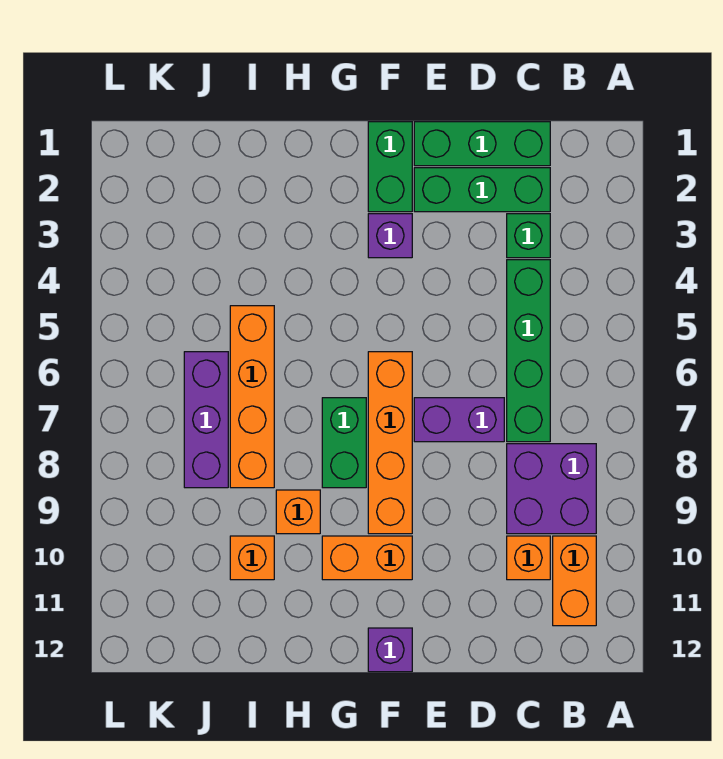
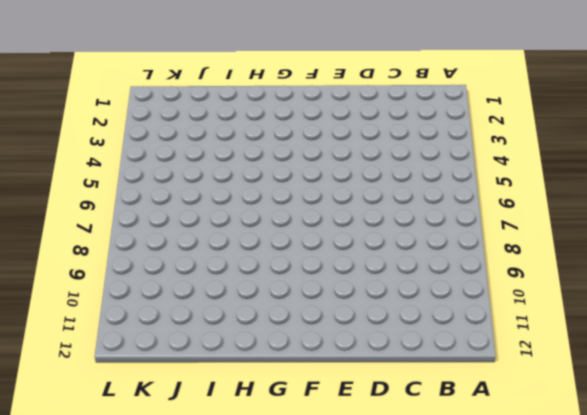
none -> purple brick B8:C9 level 1
none -> orange brick B10:B11 level 1
none -> green brick C1:E1 level 1

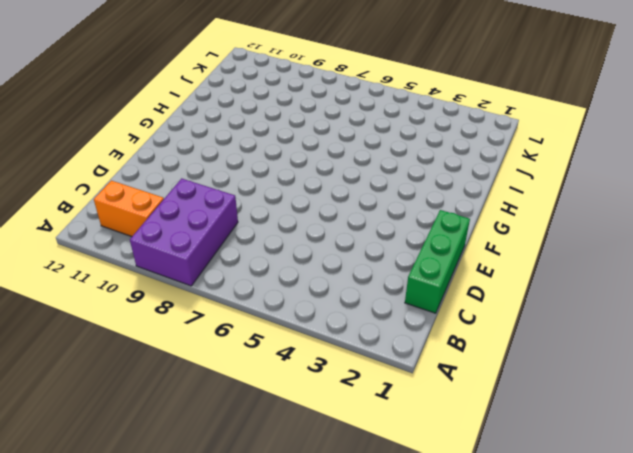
purple brick A8:C9 level 1 -> purple brick B8:C9 level 1
none -> green brick C2:E2 level 1
none -> green brick C3 level 1
none -> green brick C4:C7 level 1

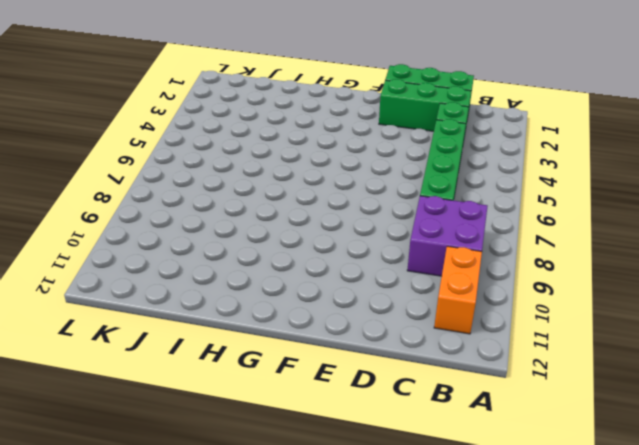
none -> orange brick C10 level 1
none -> purple brick D7:E7 level 1
none -> green brick F1:F2 level 1

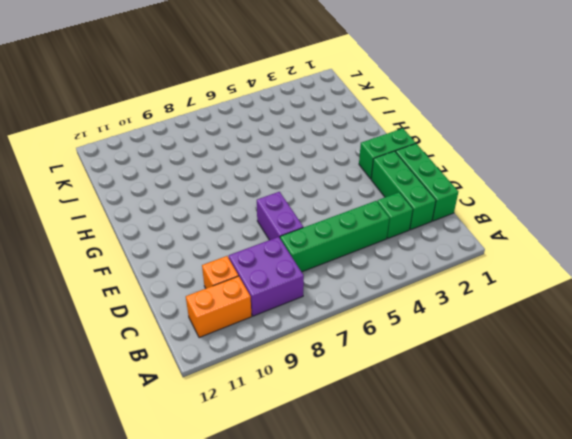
none -> purple brick F3 level 1
none -> orange brick F6:F9 level 1
none -> orange brick F10:G10 level 1

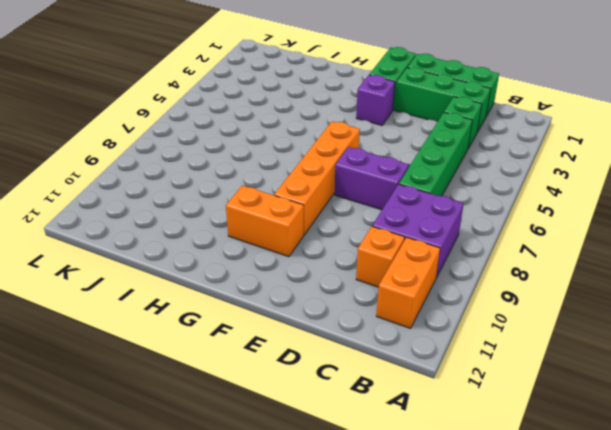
none -> purple brick F12 level 1
none -> green brick G7:G8 level 1
none -> orange brick H9 level 1

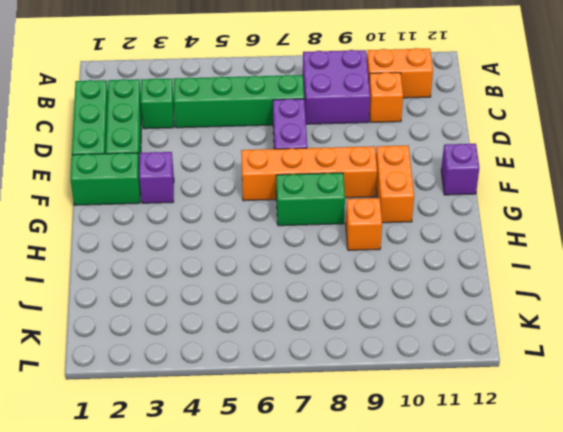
none -> orange brick I5:I8 level 1
none -> orange brick I10 level 1
none -> purple brick J6:J8 level 1

